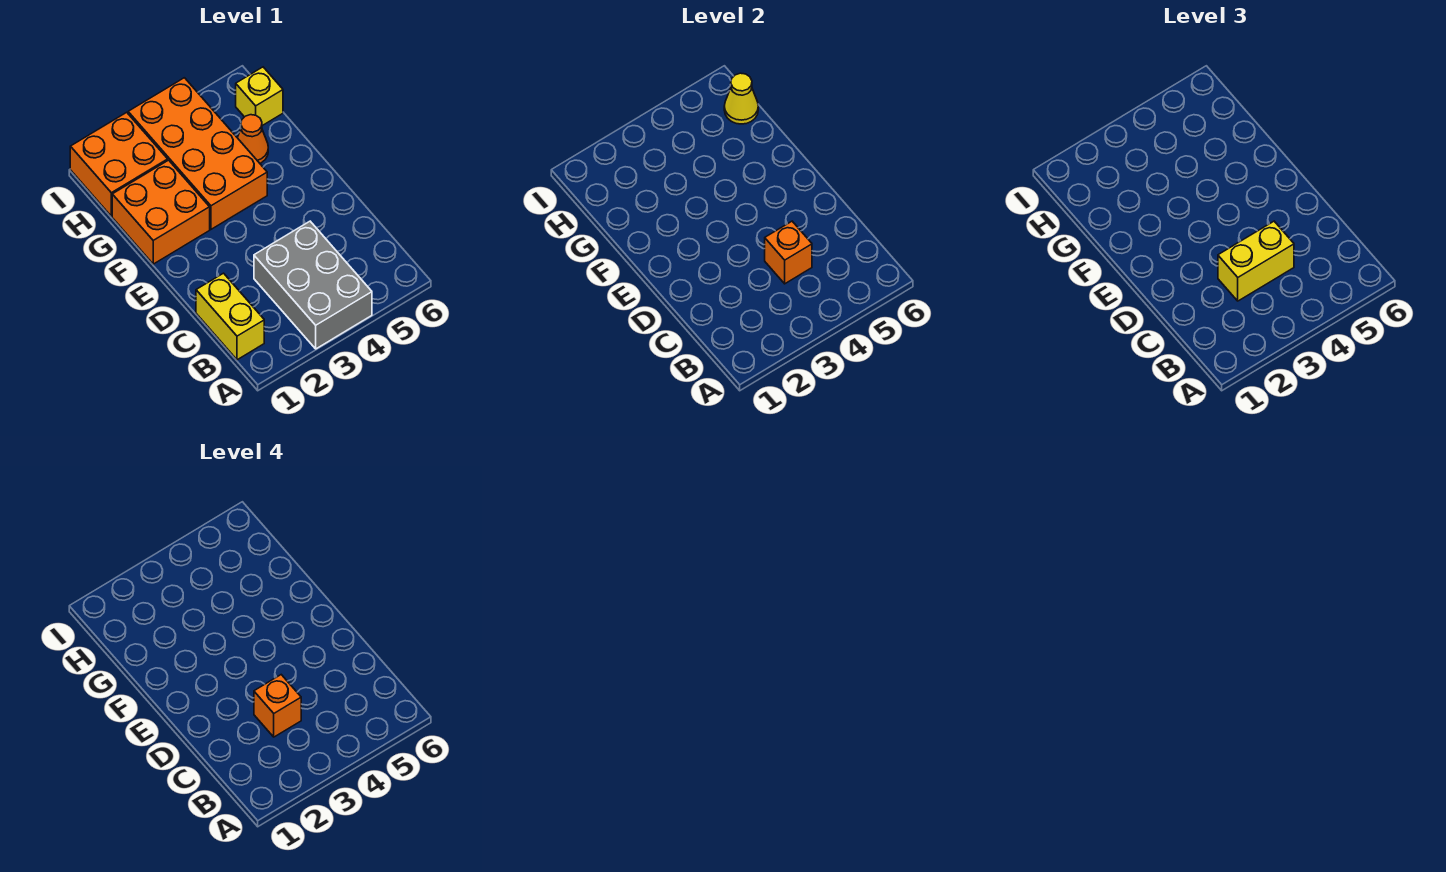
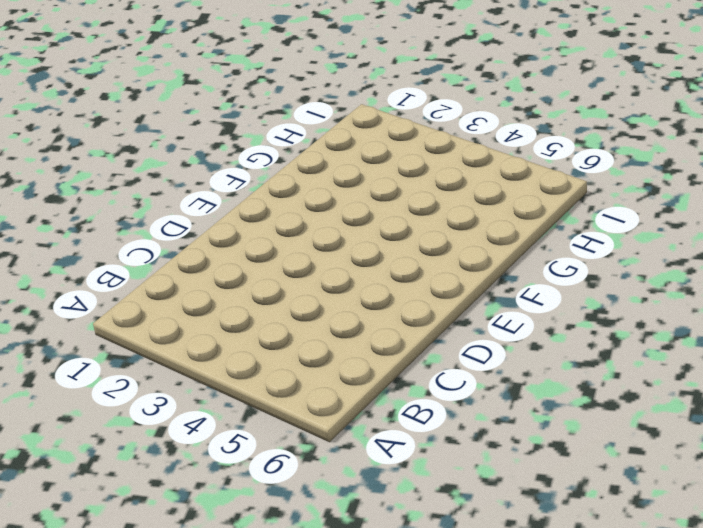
none -> grey brick A3:C4 level 1
none -> yellow brick B1:C1 level 1

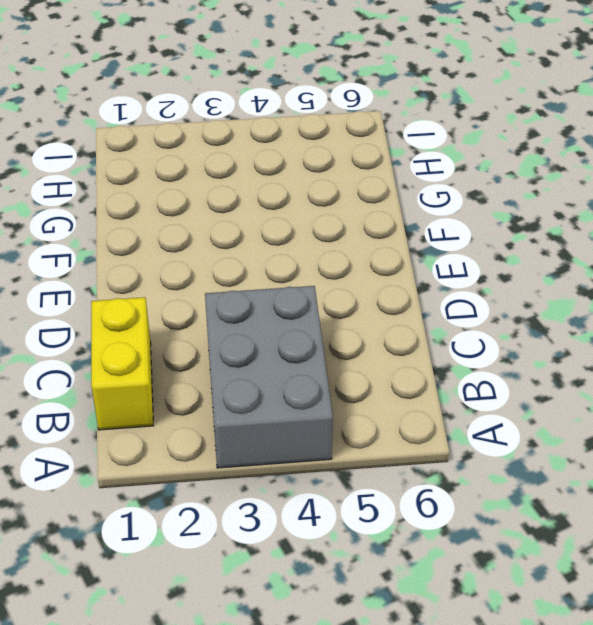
none -> orange brick F1:G2 level 1
none -> orange brick F3:I4 level 1

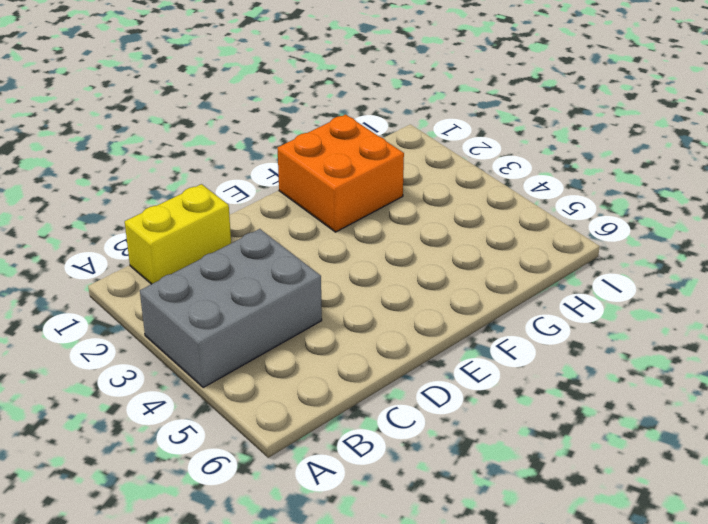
none -> orange brick F3:I4 level 1
none -> orange cone G5 level 1

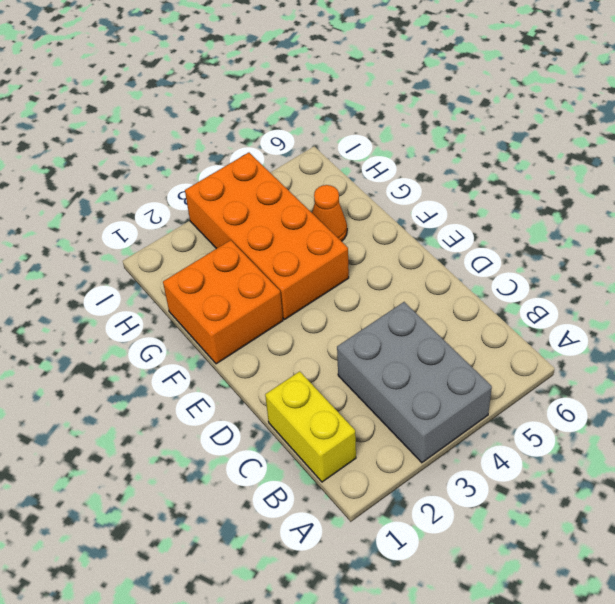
none -> orange brick H1:I2 level 1
none -> yellow brick H6 level 1

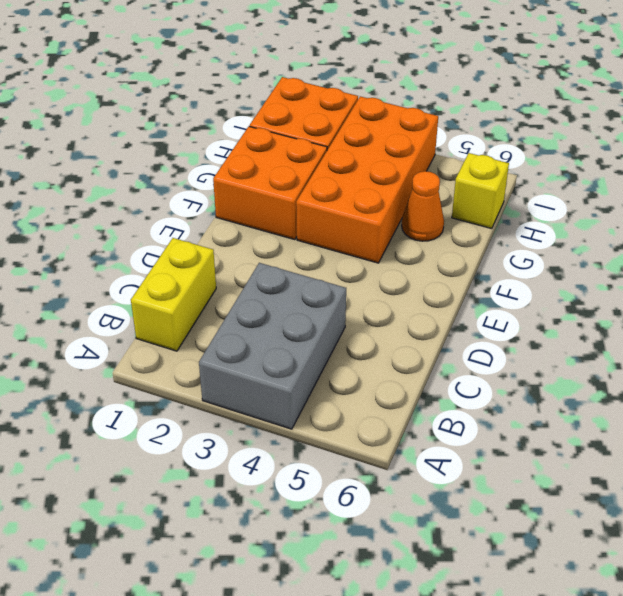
none -> orange brick C4 level 2
none -> yellow cone H6 level 2

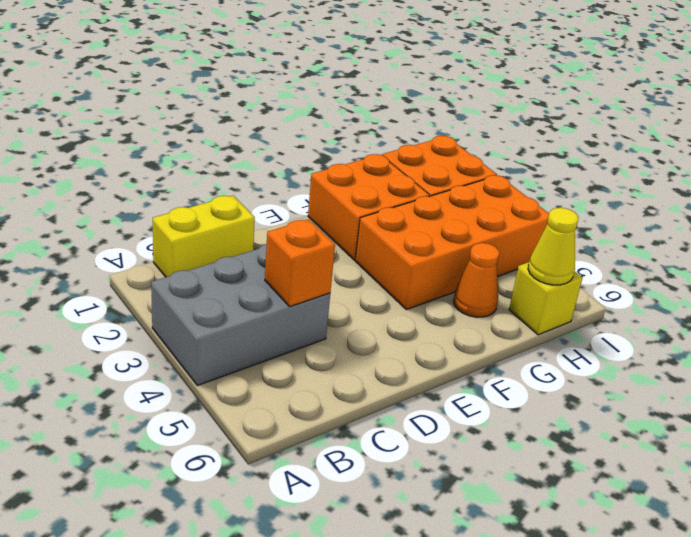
none -> yellow brick C3:C4 level 3
none -> orange brick C3 level 4

